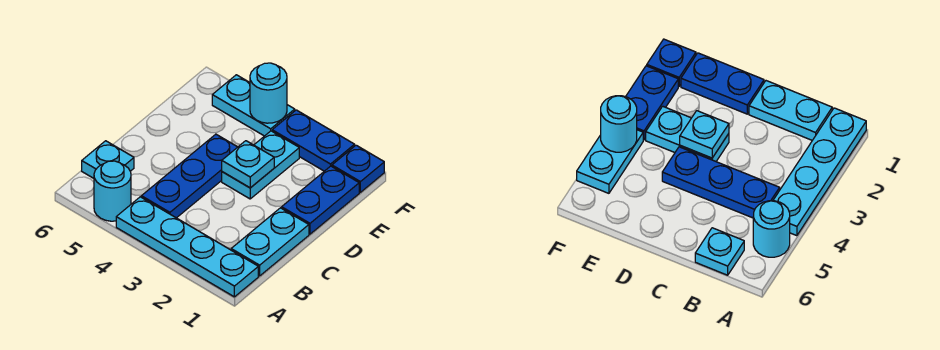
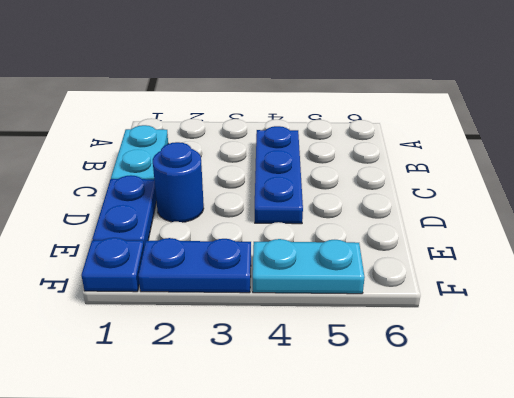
blue round brick D2 level 1 -> none
none -> cyan plate A1:A4 level 1
none -> cyan round brick A5 level 1
none -> cyan plate B6 level 1

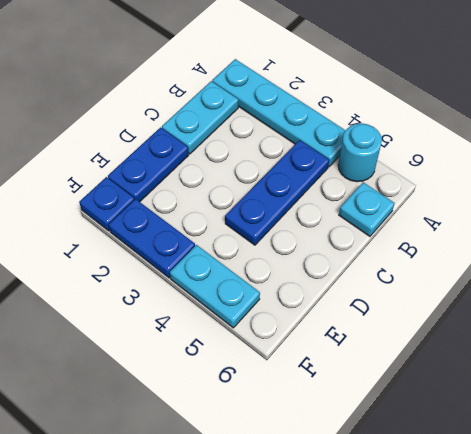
none -> cyan plate D3:E3 level 1
none -> cyan plate D3 level 2
none -> cyan round brick F4 level 2

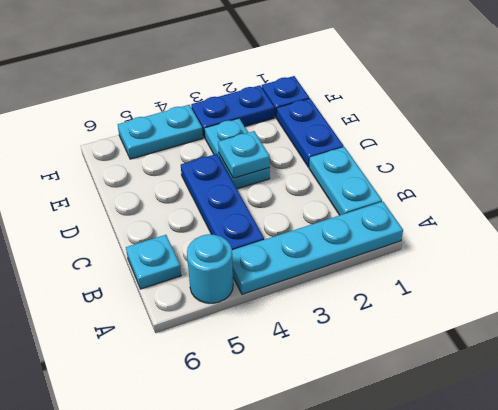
none -> cyan round brick F4 level 2

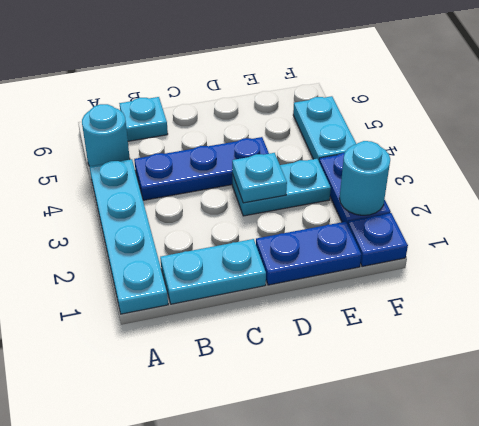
cyan round brick F2 level 2 -> cyan round brick F4 level 2

